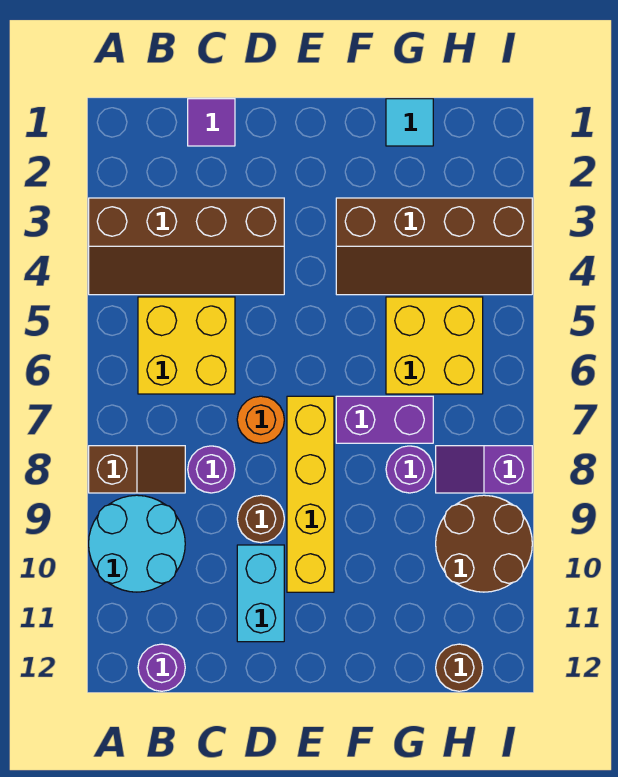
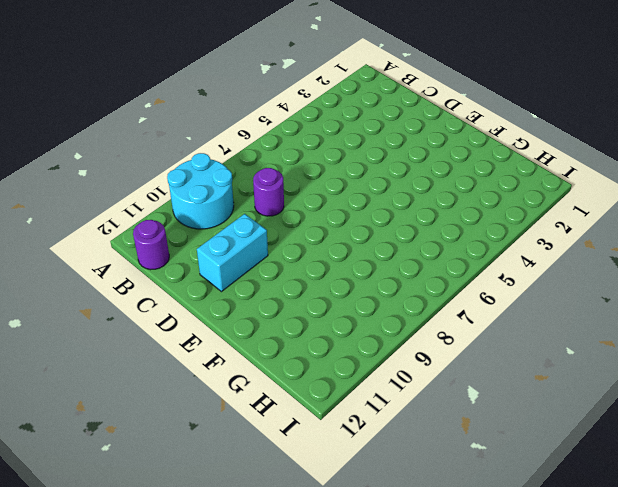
none -> brown slope A3:D4 level 1 top 3
none -> brown slope A8:B8 level 1 top A
none -> yellow brick B5:C6 level 1

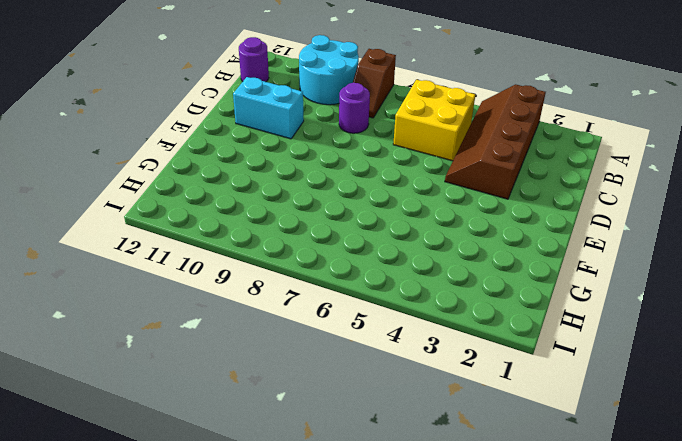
none -> purple tile C1 level 1
none -> orange round brick D7 level 1
none -> brown round brick D9 level 1

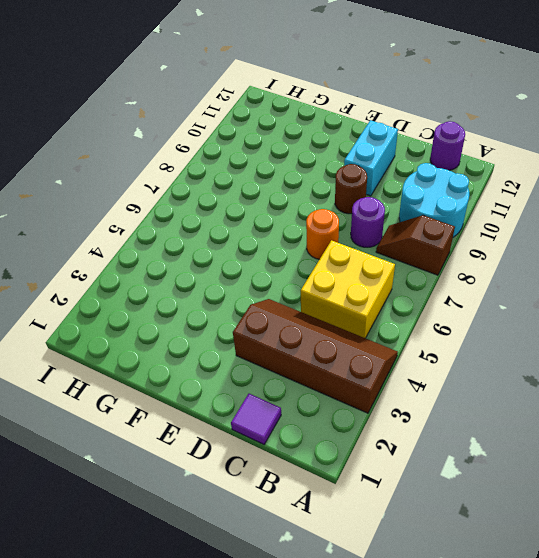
none -> yellow brick E7:E10 level 1
none -> brown slope F3:I4 level 1 top 3
none -> purple brick F7:G7 level 1

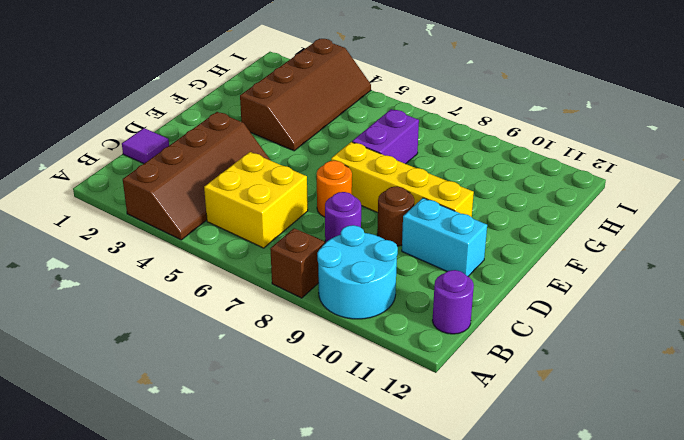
none -> cyan tile G1 level 1
none -> yellow brick G5:H6 level 1
none -> purple round brick G8 level 1

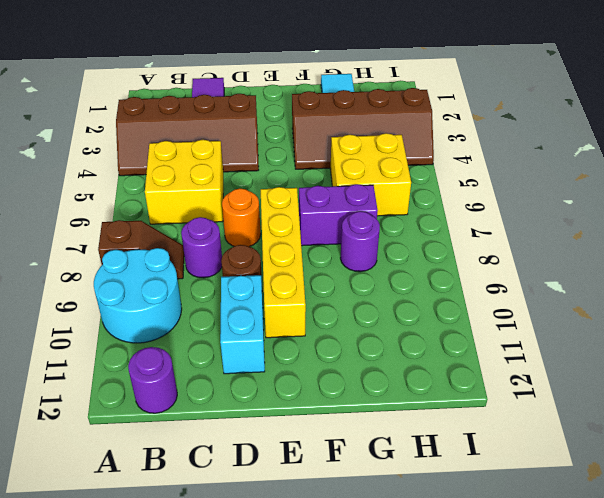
none -> purple slope H8:I8 level 1 top I
none -> brown round brick H9:I10 level 1
none -> brown round brick H12 level 1

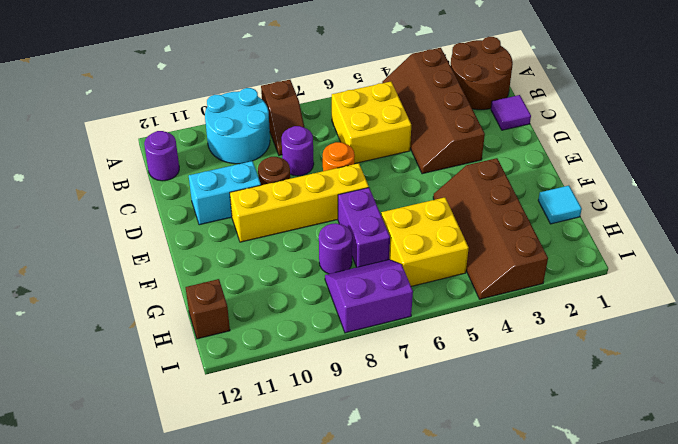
brown round brick A1:B2 level 1 -> brown round brick H9:I10 level 1
purple slope H7:I8 level 1 top I -> purple slope H8:I8 level 1 top I
brown brick H12 level 1 -> brown round brick H12 level 1

